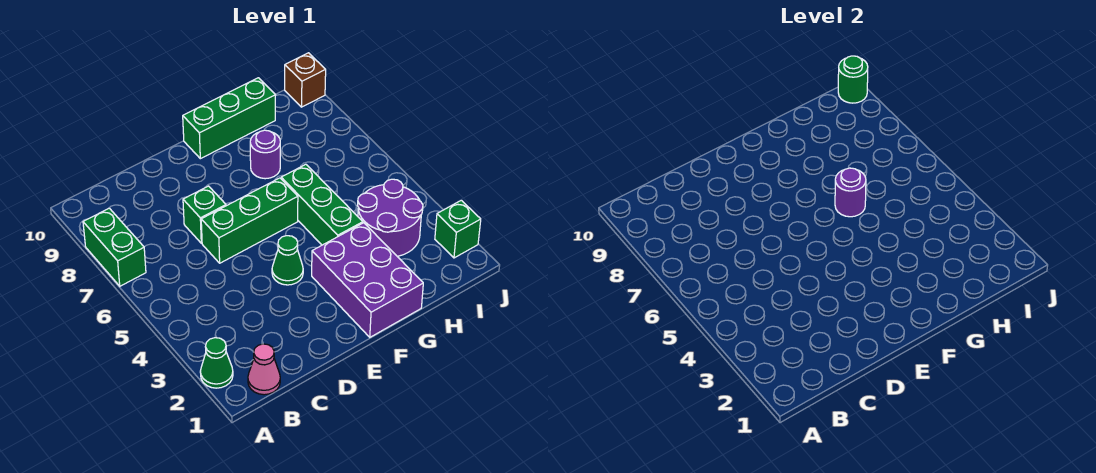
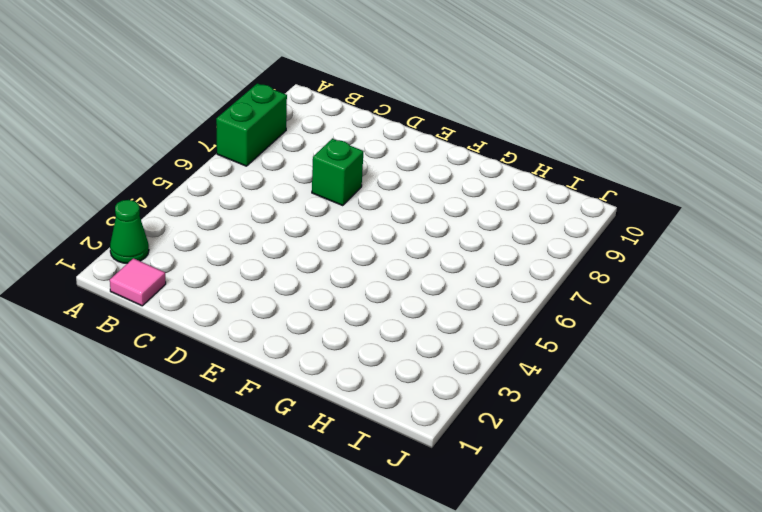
pink tile B1 level 1 -> pink cone B1 level 1
none -> green brick D6:F6 level 1
none -> green cone E4 level 1
none -> purple brick F1:G3 level 1

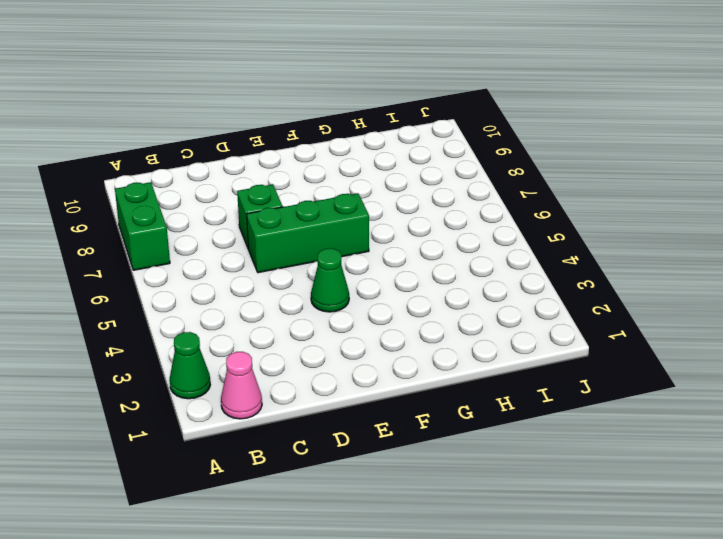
none -> purple brick F1:G3 level 1
none -> green brick F10:H10 level 1
none -> green brick G4:G6 level 1

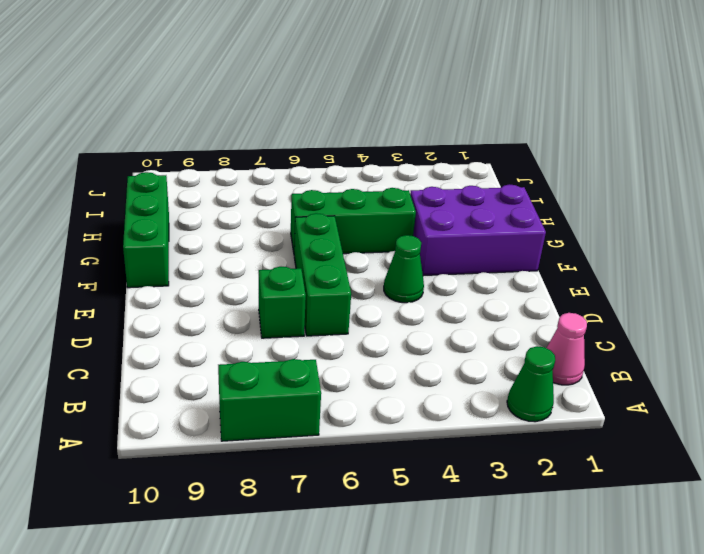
none -> purple round brick G8 level 1
none -> purple round brick H3:I4 level 1
none -> green brick J2 level 1

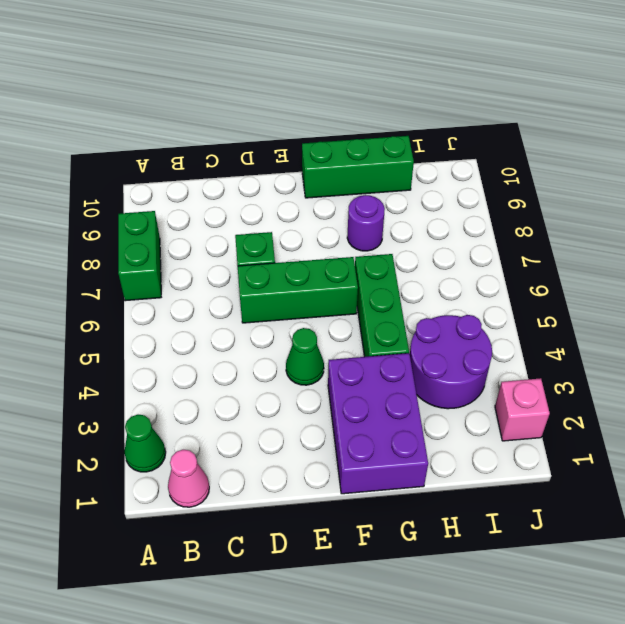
pink brick J2 level 1 -> green brick J2 level 1
none -> brown brick J10 level 1
none -> purple round brick G6 level 2
none -> green round brick J10 level 2

